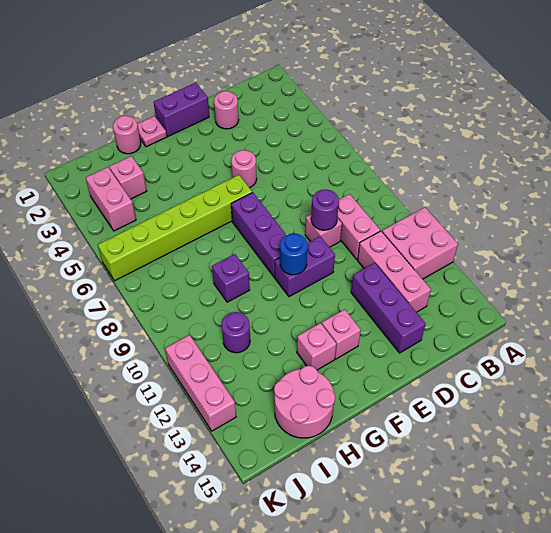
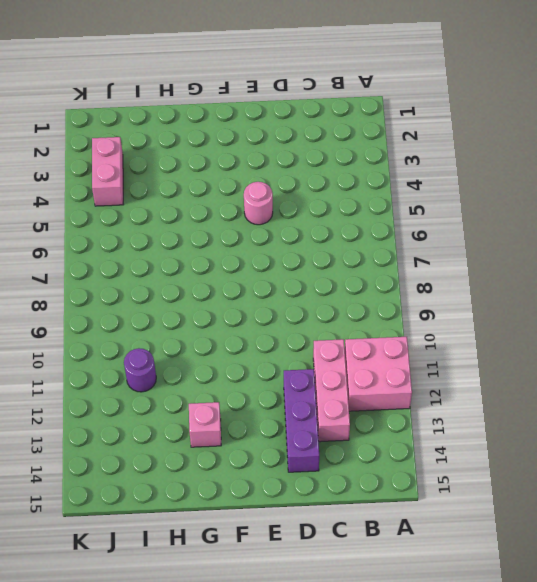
none -> pink brick C9:C10 level 1
none -> pink round brick D2 level 1
none -> pink brick D9 level 1

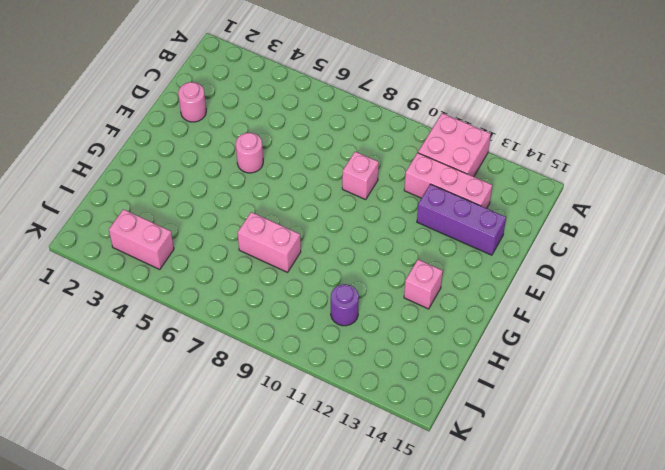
pink brick H7:H8 level 1 -> pink brick C9:C10 level 1
none -> purple brick E1:F1 level 1
none -> purple brick E10:F10 level 1
none -> lime brick F6:K6 level 1

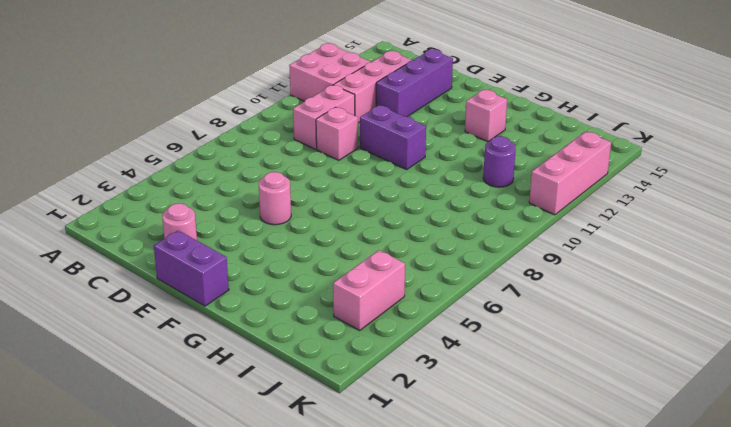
none -> lime brick F6:K6 level 1
none -> purple brick F7:F9 level 1
none -> pink brick F13 level 1

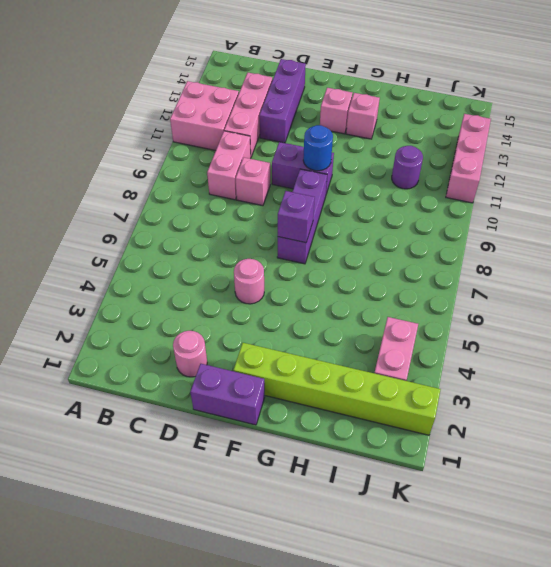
lime brick F2:K2 level 1 -> lime brick F6:K6 level 1
purple brick F7 level 2 -> purple brick H9 level 1
none -> pink plate G1 level 1
none -> pink round brick H1 level 1
none -> pink round brick H14:I15 level 1

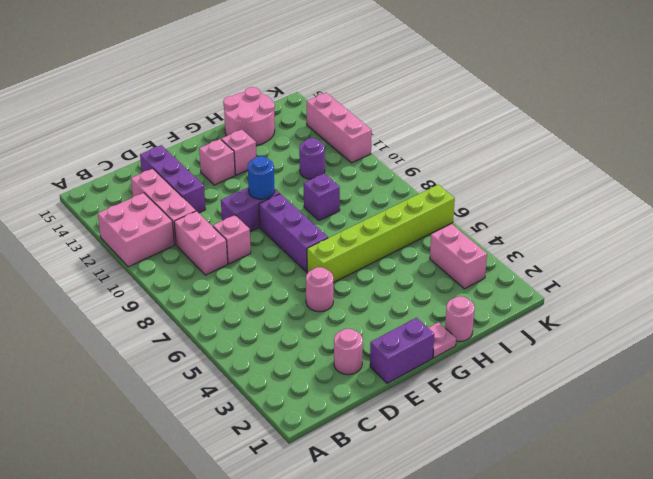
none -> pink brick I3 level 1
none -> purple round brick D9 level 2

